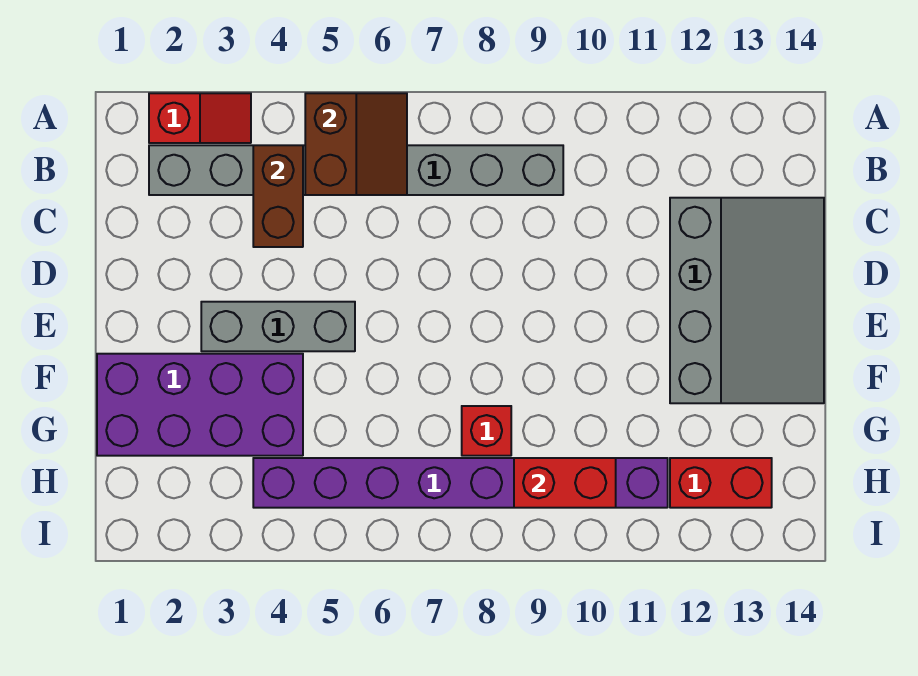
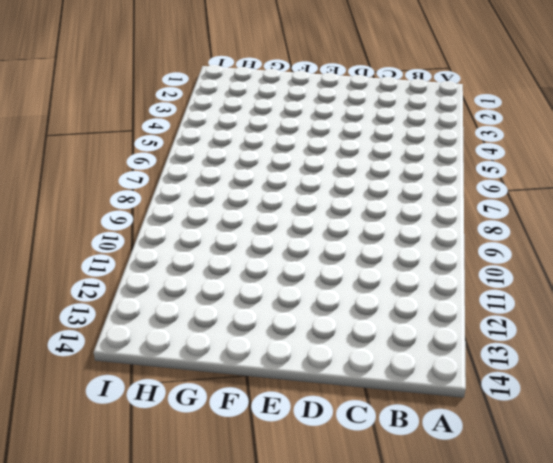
none -> red slope A2:A3 level 1 top 2
none -> grey brick B2:B9 level 1

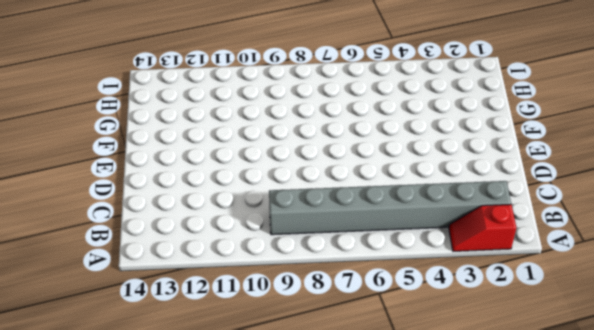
none -> grey slope C12:F14 level 1 top 12
none -> grey brick E3:E5 level 1

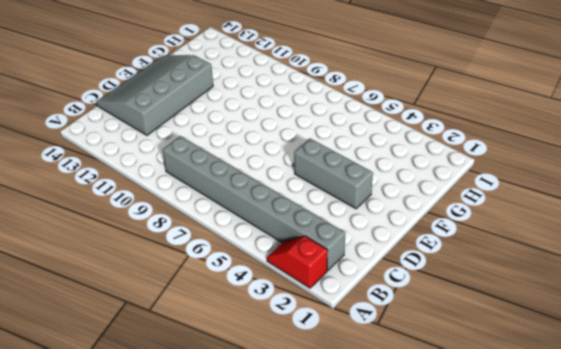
none -> purple brick F1:G4 level 1
none -> red brick G8 level 1

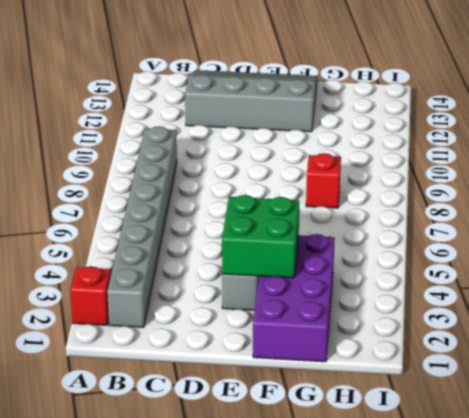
green brick E3:F4 level 2 -> none
none -> purple brick H4:H11 level 1
none -> red brick H12:H13 level 1

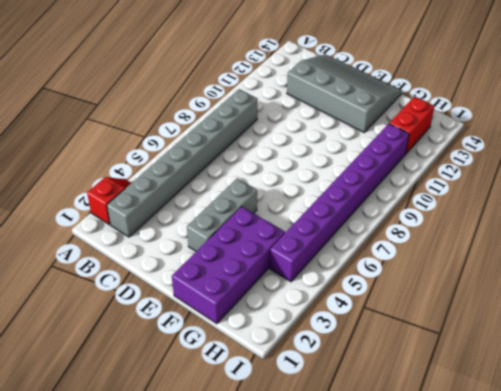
none -> red brick G8 level 1
none -> brown slope A5:B6 level 2 top 5

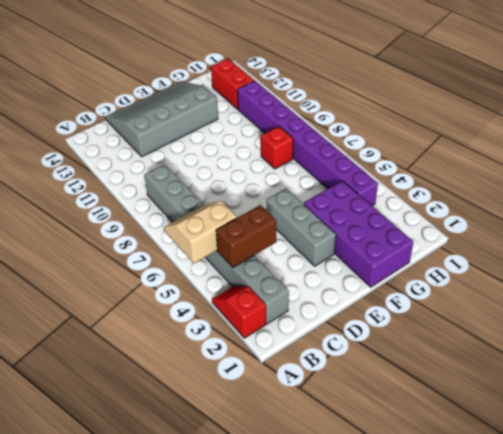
tan slope A5:B6 level 2 top 5 -> brown slope A5:B6 level 2 top 5
none -> red brick H9:H10 level 2

